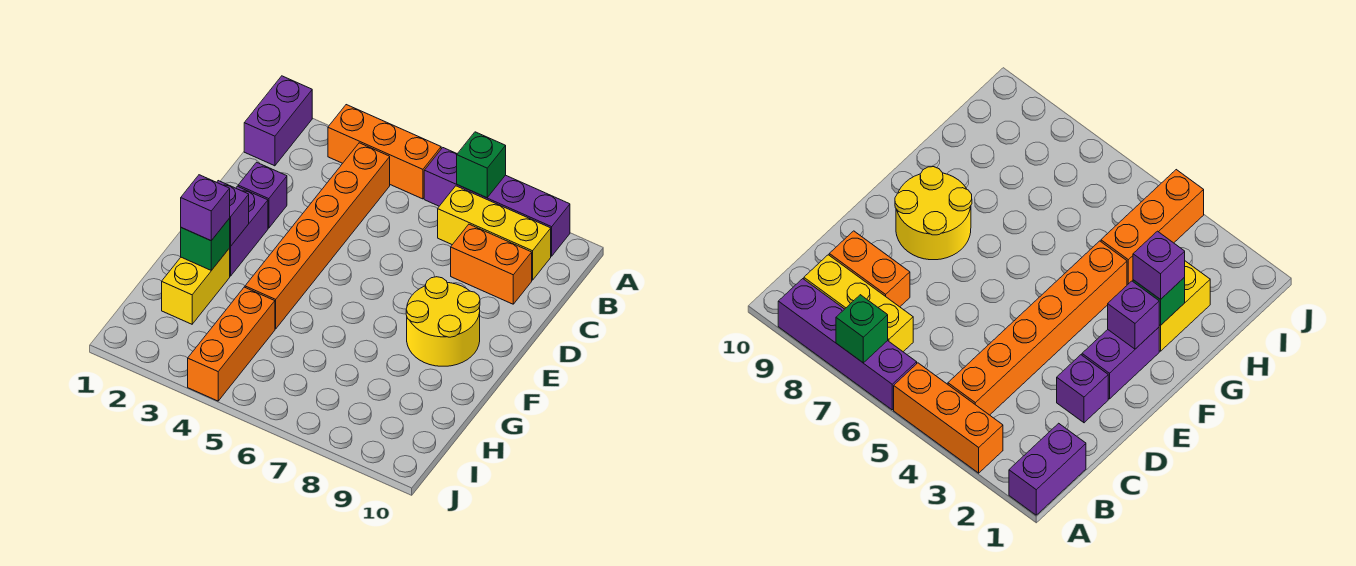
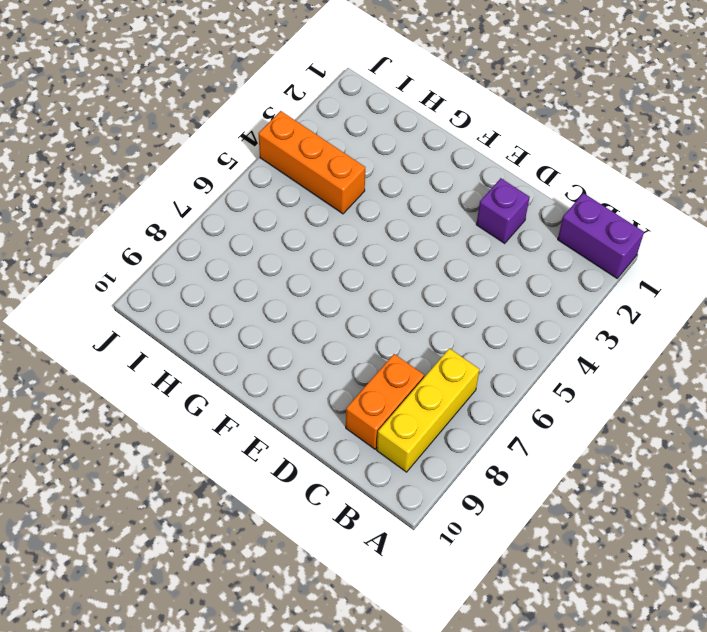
none -> orange brick A3:A5 level 1
none -> purple brick A6:A9 level 1
none -> orange brick B4:G4 level 1

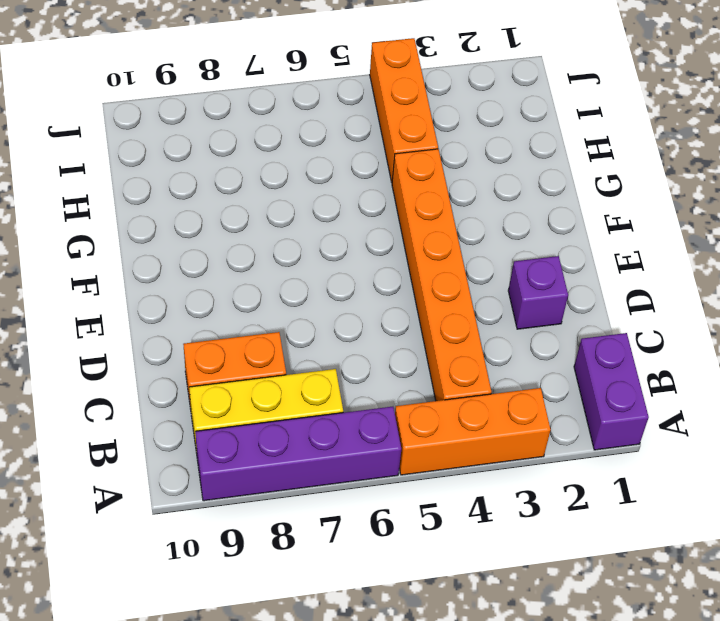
none -> purple brick E2:F2 level 1
none -> yellow round brick E8:F9 level 1
none -> yellow brick G2:H2 level 1

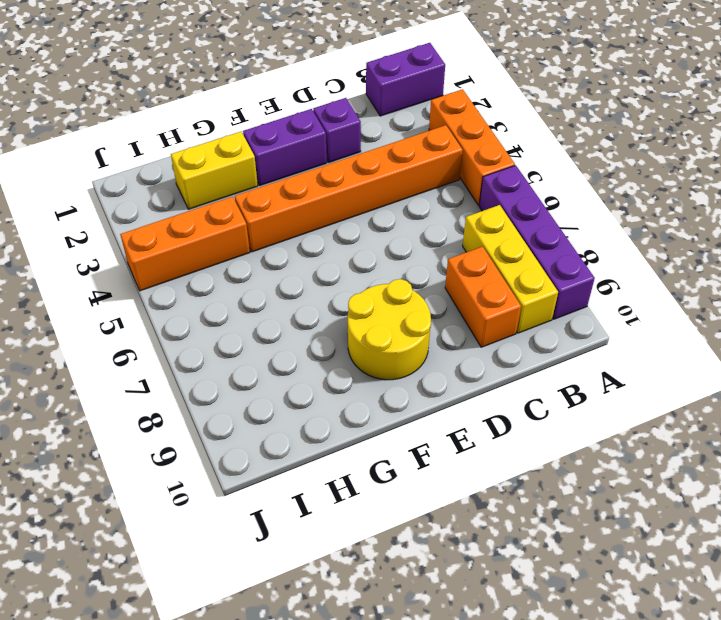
none -> green brick A7 level 2
none -> purple brick F2 level 2
none -> green brick G2 level 2

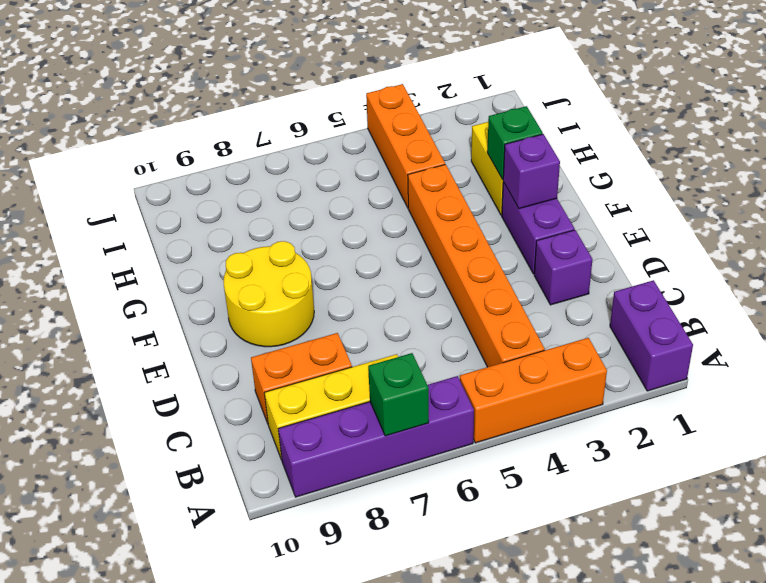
none -> purple brick G2 level 3

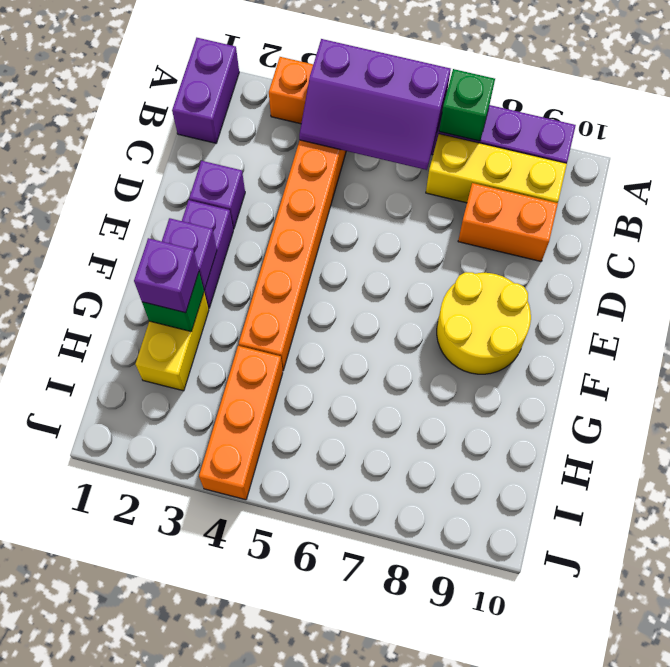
purple slope A4:B6 level 2 top A -> none

